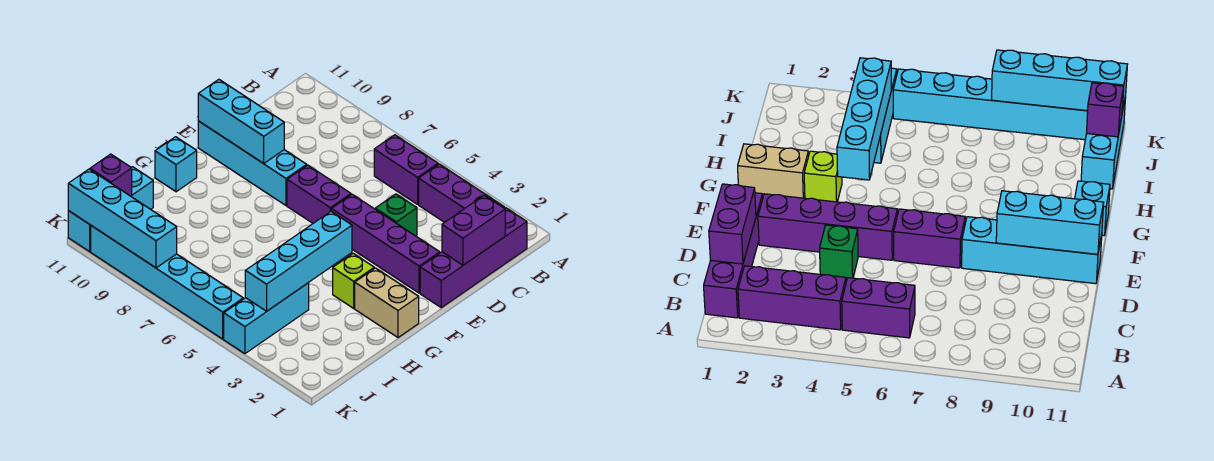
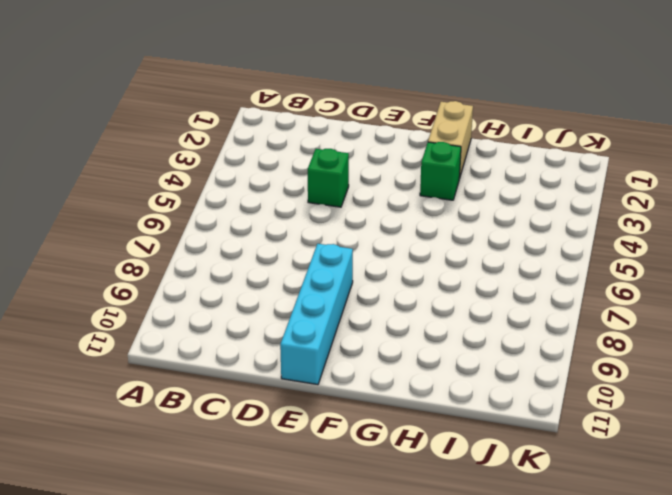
green brick G3 level 1 -> lime brick G3 level 1
none -> purple brick B1:E1 level 1
none -> purple brick B2:B4 level 1
none -> purple brick B5:B6 level 1

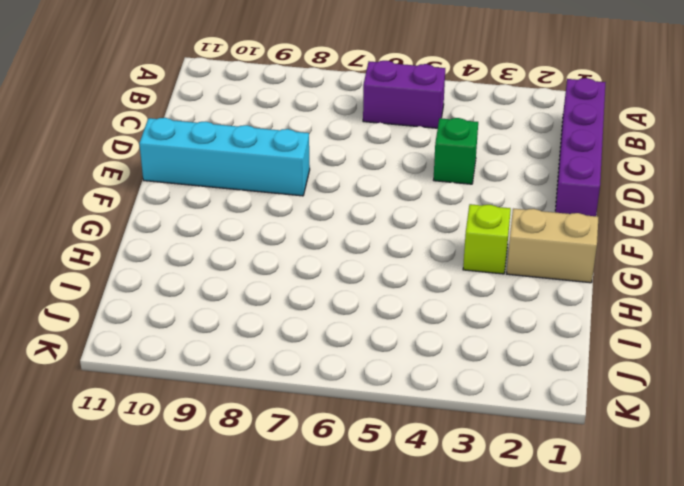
none -> purple brick B2:B4 level 1
none -> purple brick E2:E5 level 1
none -> purple brick E6:E7 level 1

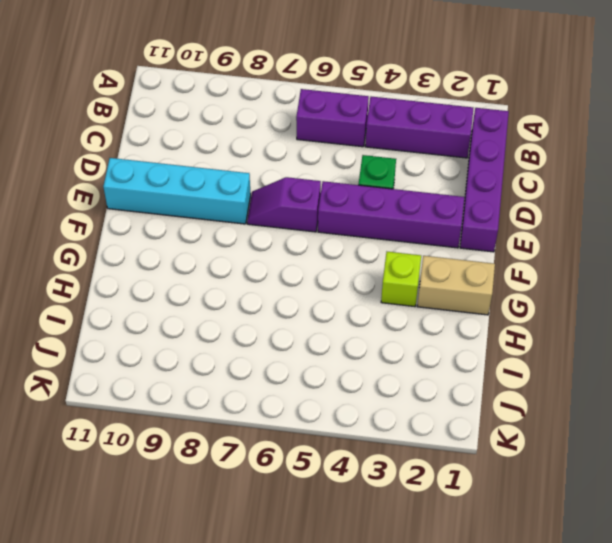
purple slope E6:E7 level 1 top 6 -> purple brick E6:E7 level 1
none -> cyan brick G11 level 1
none -> cyan brick I4:K4 level 1
none -> cyan brick I11:K11 level 1

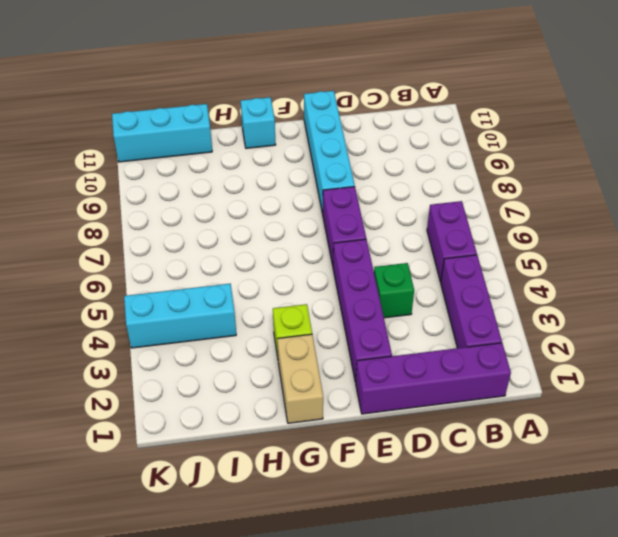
none -> cyan brick K5:K10 level 1
none -> purple brick C1:D1 level 2
none -> cyan brick E9:E11 level 2

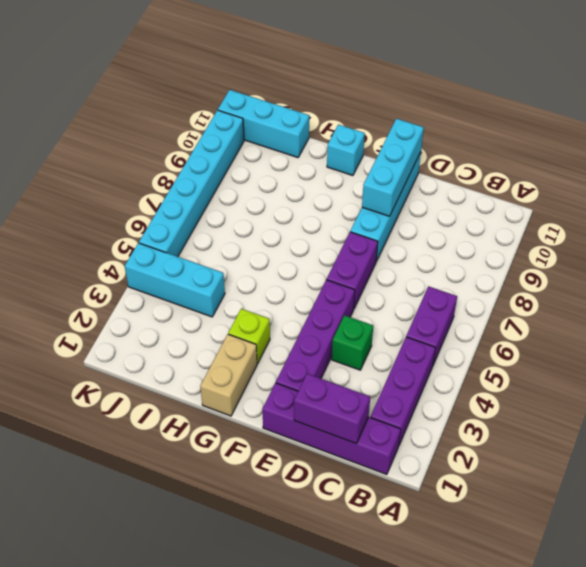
none -> cyan brick G4:J4 level 2
none -> purple brick J11 level 2
none -> cyan brick K8:K11 level 2

